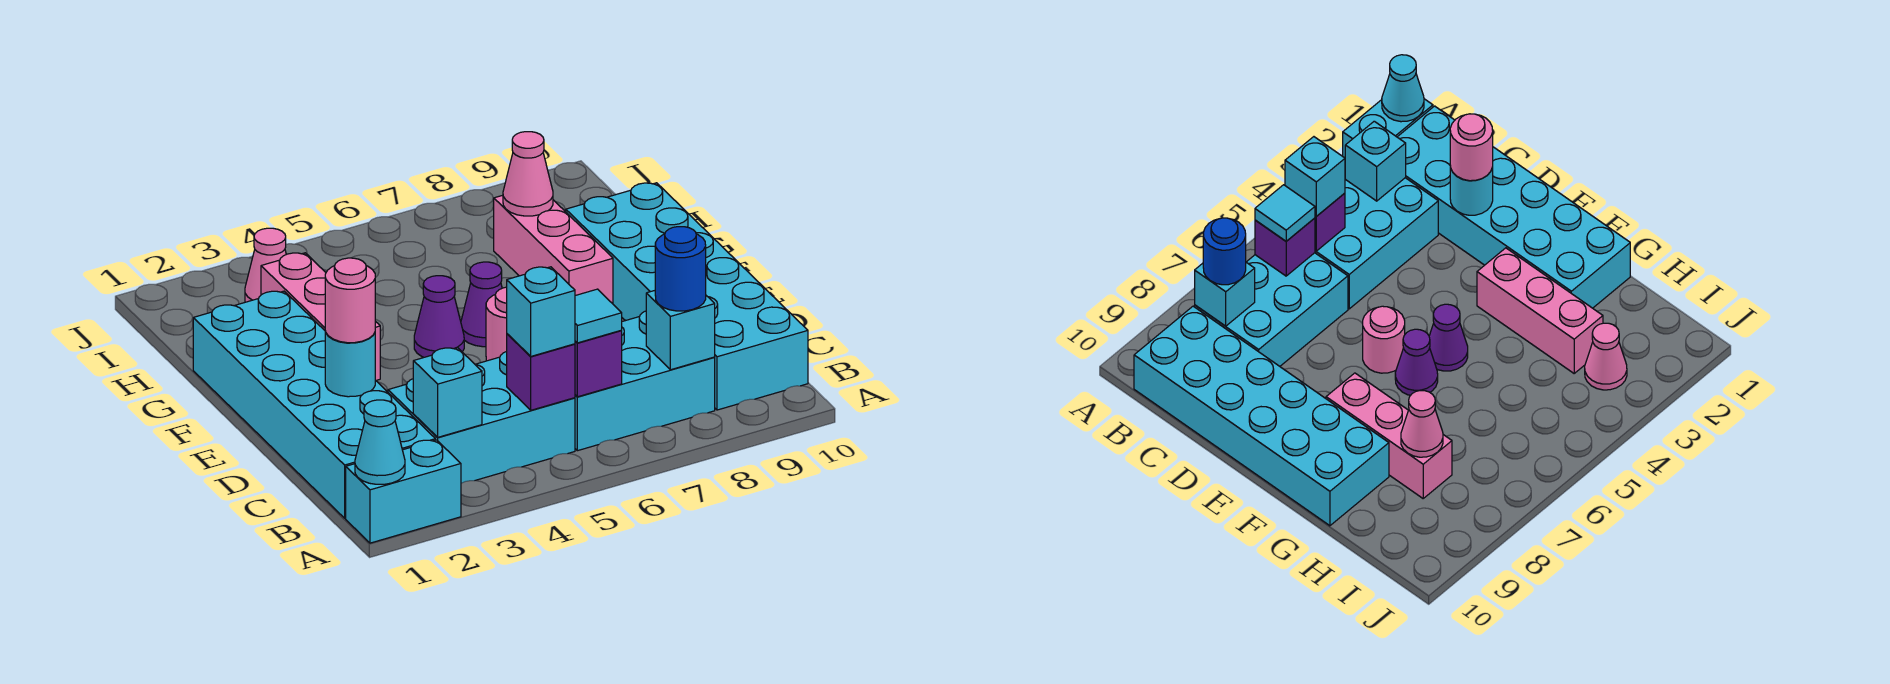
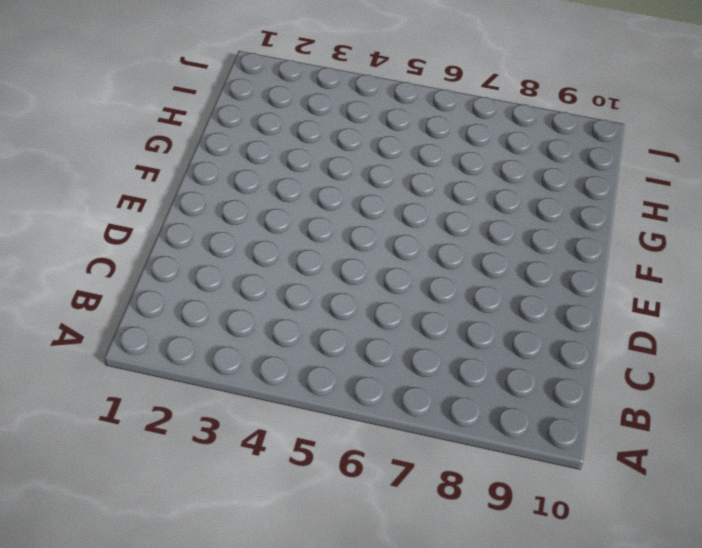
none -> cyan brick A1:A2 level 1
none -> cyan brick B1:G2 level 1
none -> cyan brick B3:C5 level 1

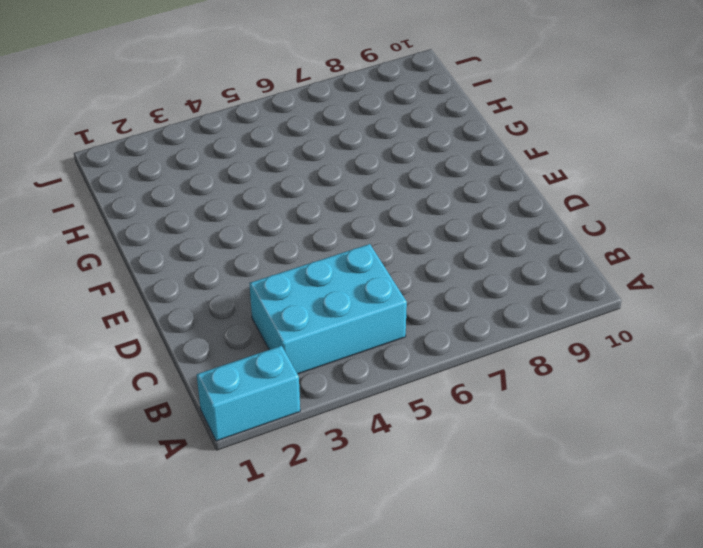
none -> cyan brick B1:G2 level 1
none -> cyan brick B6:C8 level 1
none -> cyan brick B9:G10 level 1

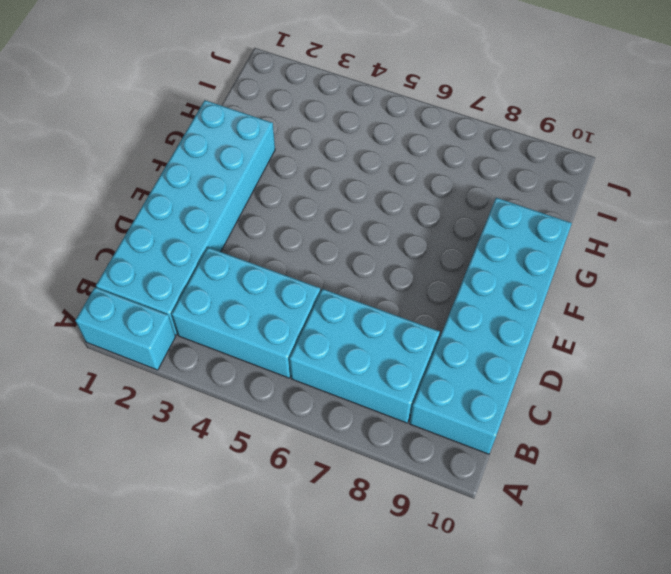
none -> pink round brick E6 level 1
none -> pink brick F3:H3 level 1
none -> purple cone F5 level 1

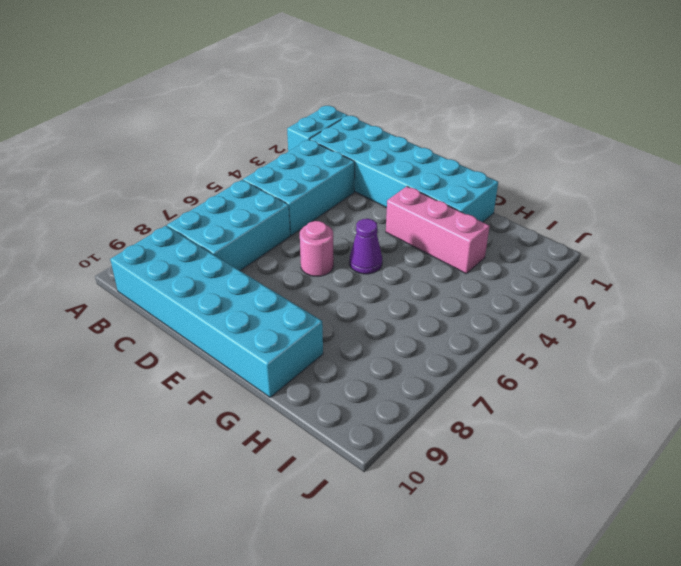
none -> purple cone F6 level 1
none -> pink brick F8:H8 level 1
none -> pink cone I3 level 1

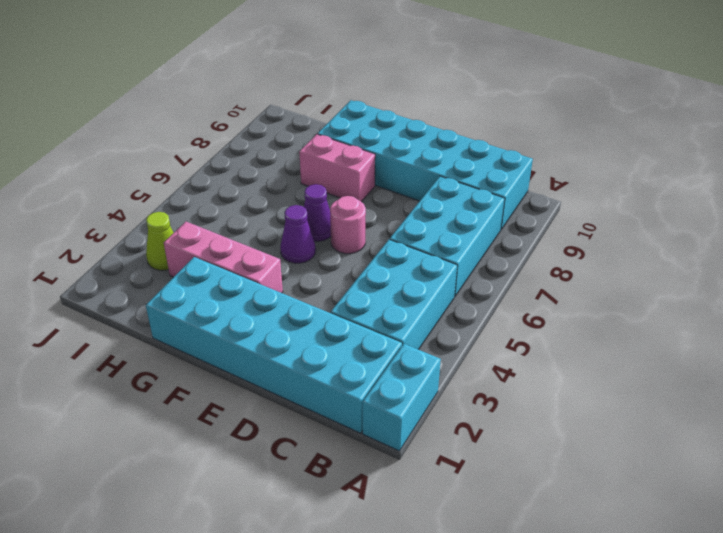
pink brick F8:G8 level 1 -> pink brick F8:H8 level 1
lime cone I3 level 1 -> pink cone I3 level 1
none -> cyan cone A1 level 2
none -> cyan brick B3 level 2
none -> purple brick B5 level 2

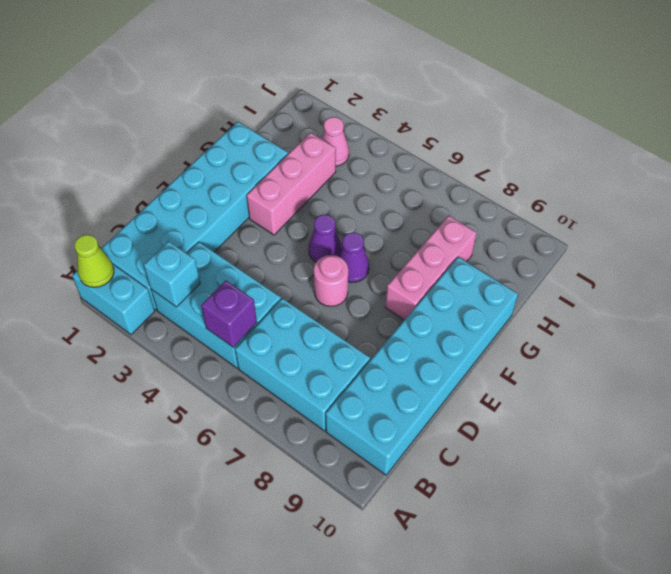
lime cone A1 level 2 -> cyan cone A1 level 2
none -> purple brick B6 level 2
none -> cyan brick B8 level 2
none -> cyan round brick D2 level 2

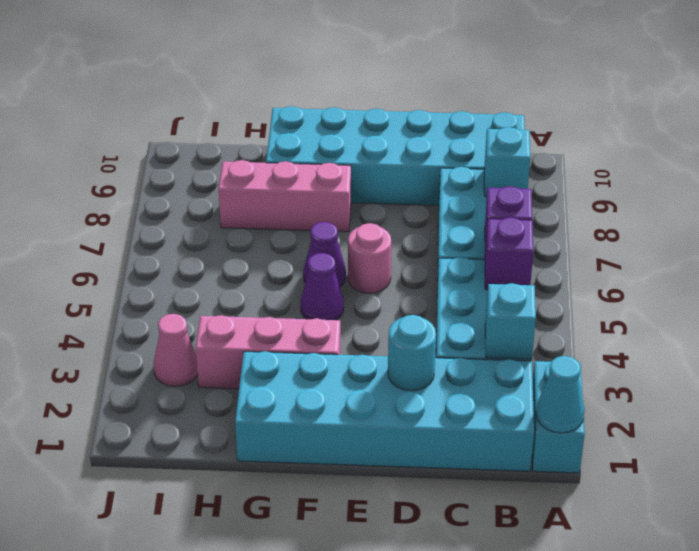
none -> pink cone H8 level 2
none -> cyan brick B5 level 3
none -> cyan tile B6 level 3

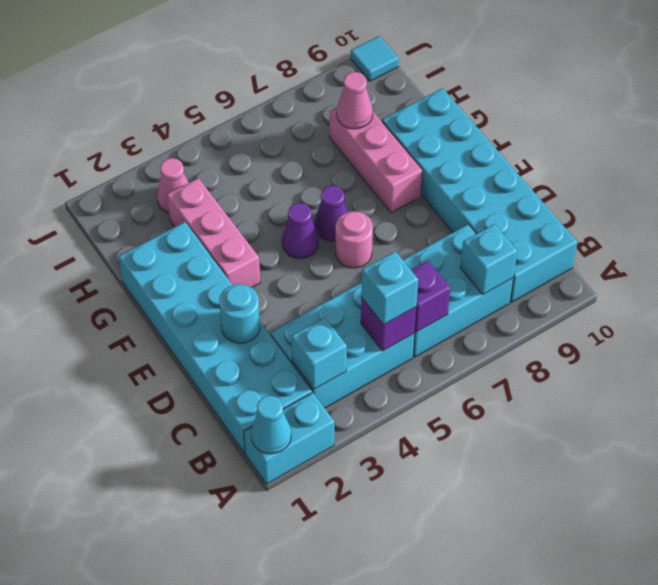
cyan tile J10 level 1 -> cyan tile B6 level 3
none -> blue round brick B8 level 3
none -> pink round brick D2 level 3

